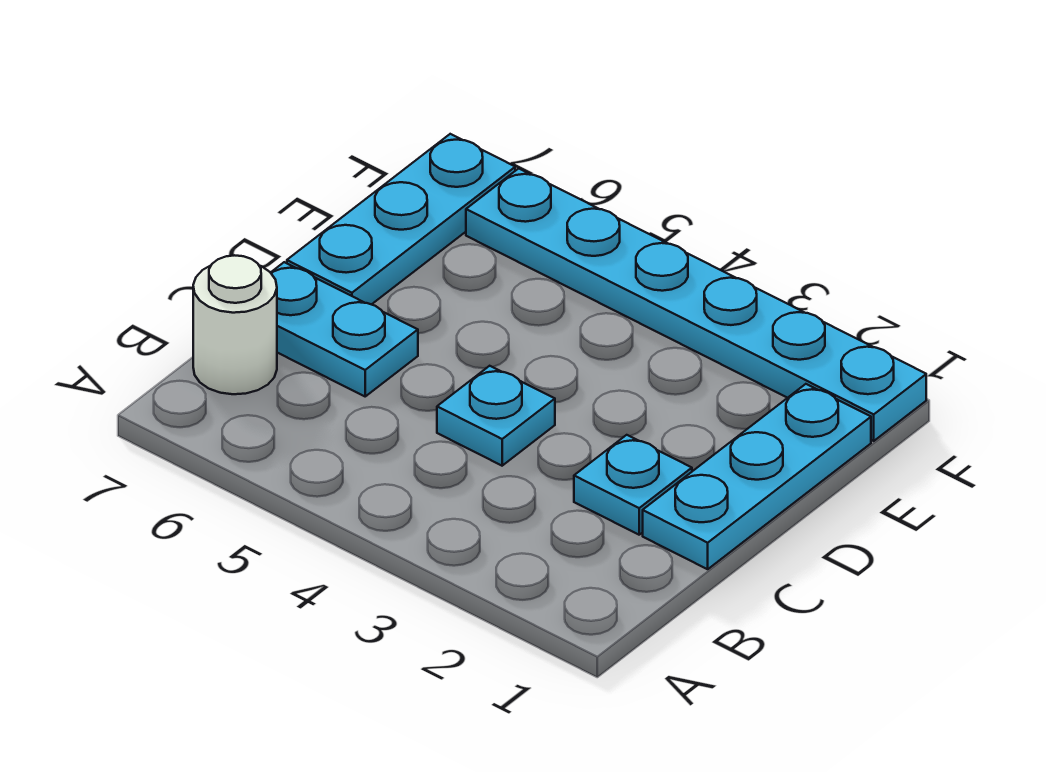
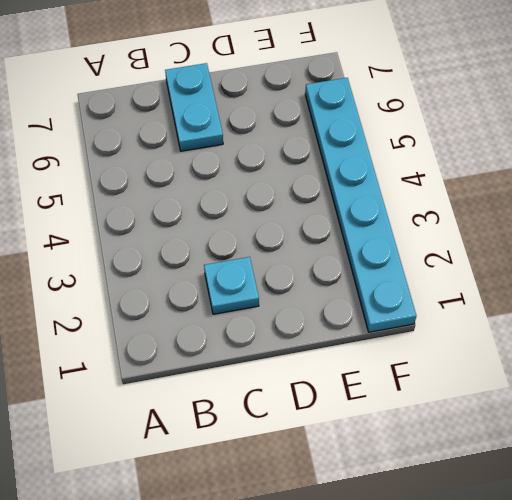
none -> white round brick B7 level 1
none -> cyan plate C1:E1 level 1

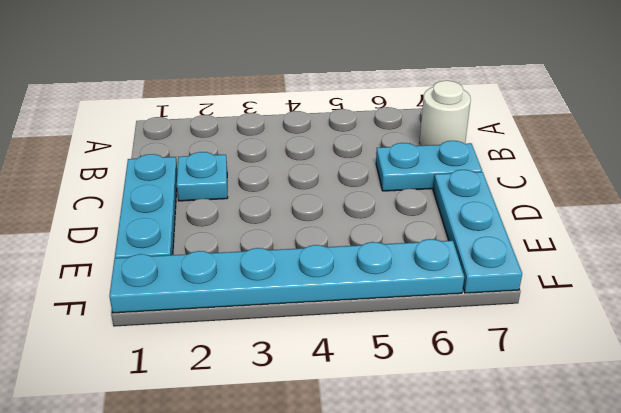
none -> cyan plate C4 level 1

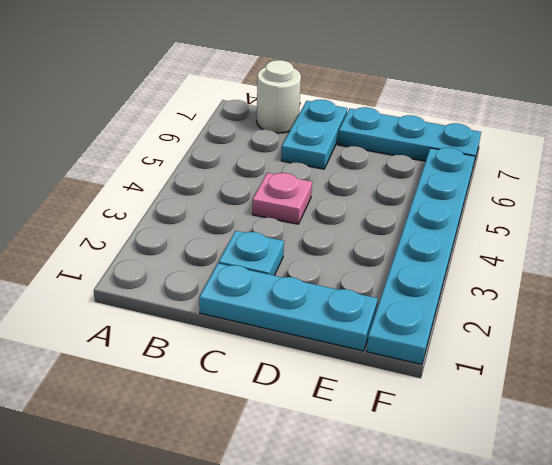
pink plate C4 level 1 -> cyan plate C4 level 1

